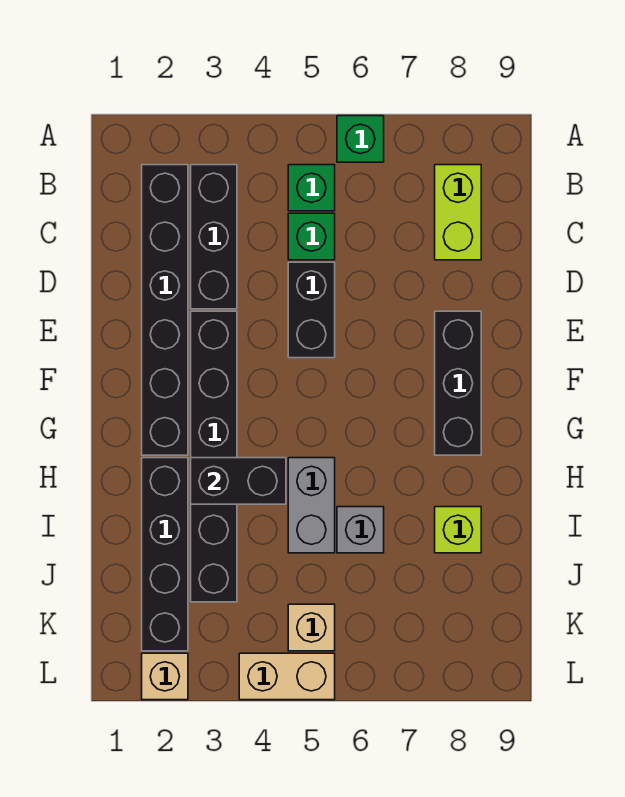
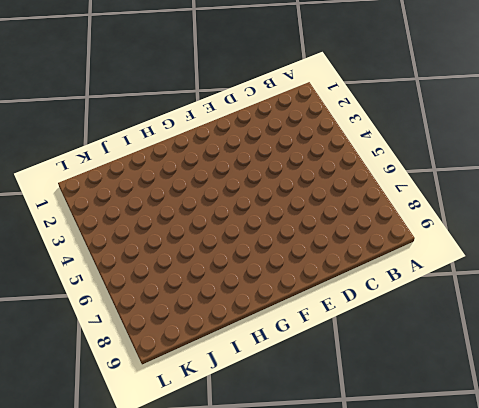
none -> green brick A6 level 1
none -> black brick B2:G2 level 1
none -> black brick B3:D3 level 1

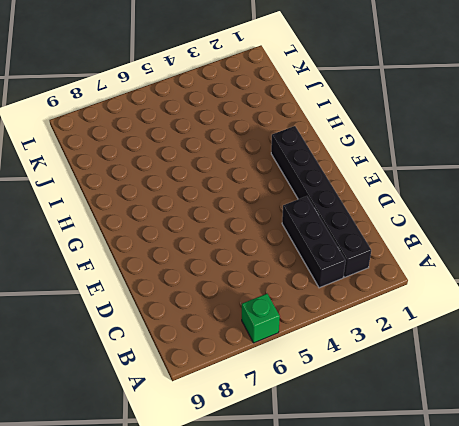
none -> green brick B5 level 1
none -> lime brick B8:C8 level 1
none -> green brick C5 level 1

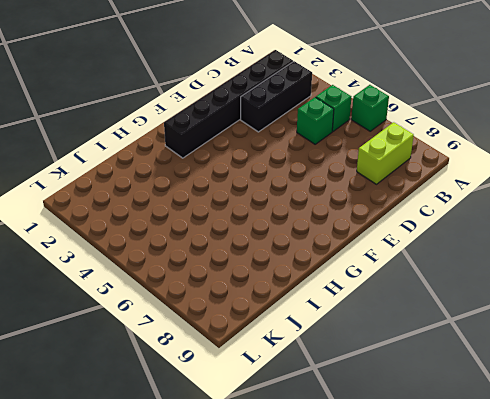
none -> black brick D5:E5 level 1
none -> black brick E3:J3 level 1
none -> black brick E8:G8 level 1

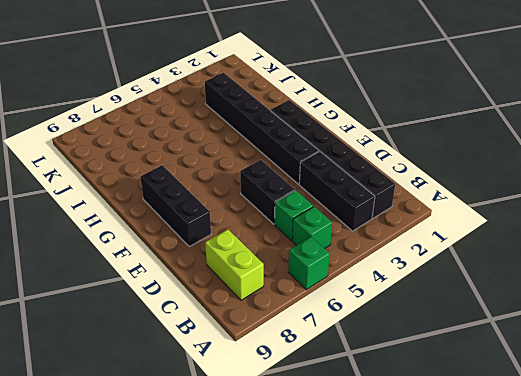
none -> black brick H2:K2 level 1
none -> grey brick H5:I5 level 1
none -> grey brick I6 level 1

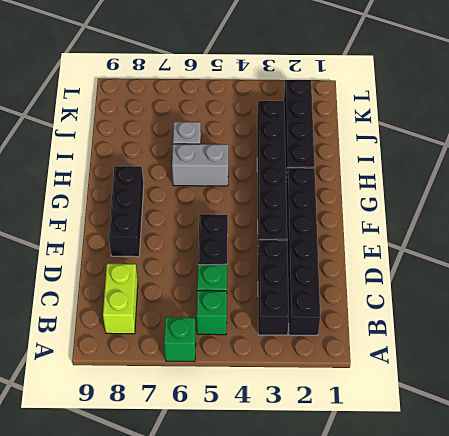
grey brick H5:H6 level 1 -> grey brick H5:I5 level 1
none -> lime brick I8 level 1
none -> tan brick K5 level 1
none -> tan brick L2 level 1

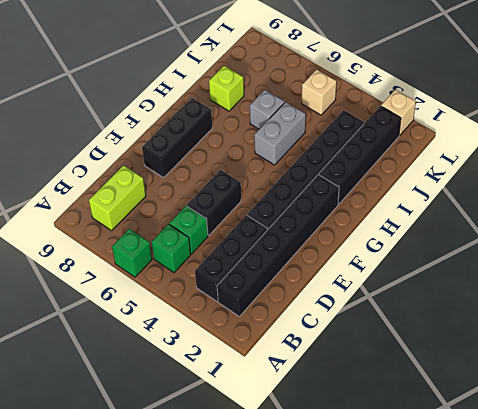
none -> tan brick L4:L5 level 1
none -> black brick H3:H4 level 2

